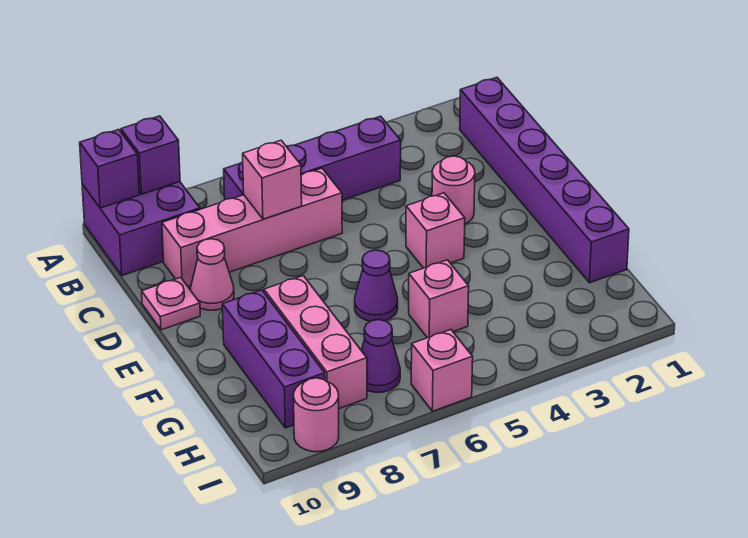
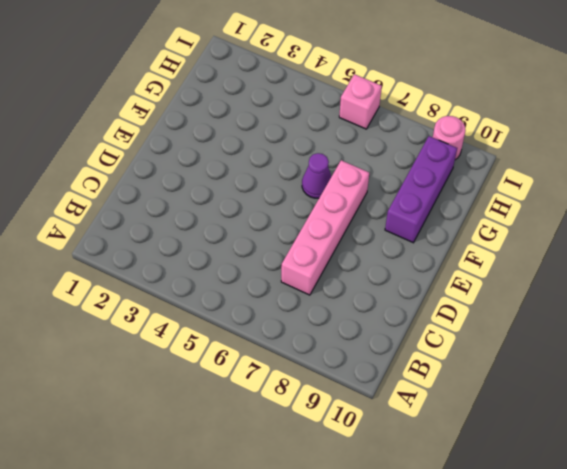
pink brick C7:F7 level 1 -> pink brick C6:C9 level 1
none -> purple brick A9:B10 level 1
none -> purple brick B1:G1 level 1
none -> purple brick B4:B7 level 1

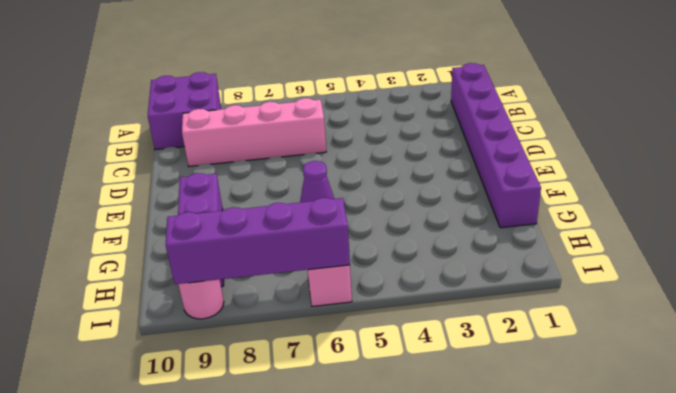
purple brick I6:I9 level 2 -> purple brick B4:B7 level 1
none -> pink round brick D3 level 1
none -> pink cone D9 level 1
none -> pink plate D10 level 1

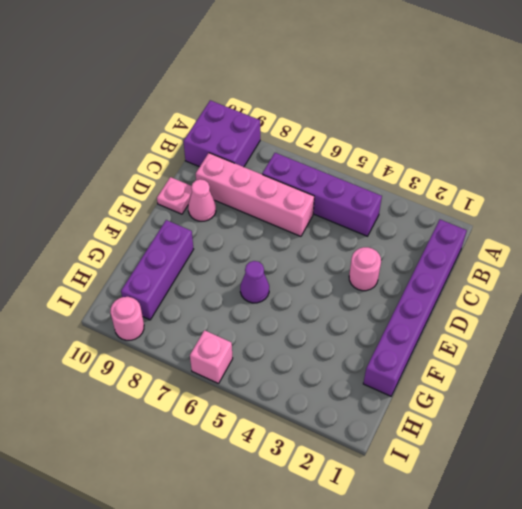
none -> pink brick E4 level 1
none -> pink brick F8:H8 level 1
none -> pink brick G5 level 1

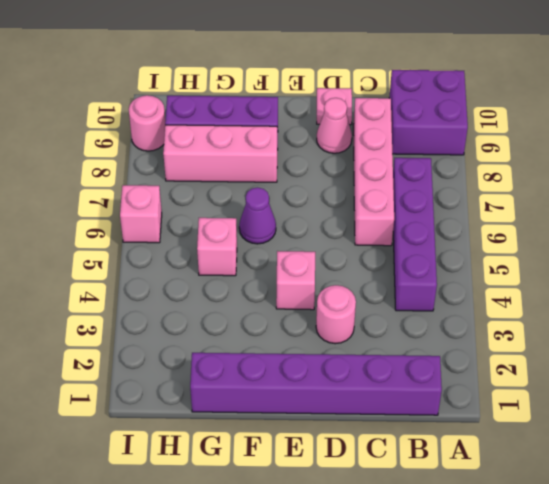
none -> purple cone H7 level 1
none -> purple brick A9 level 2
none -> purple brick A10 level 2

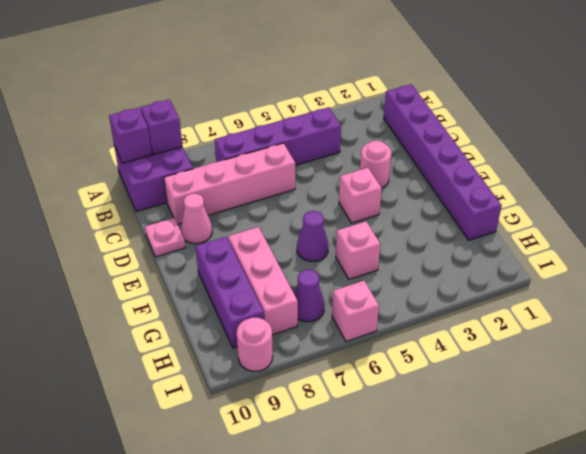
none -> pink brick C7 level 2

